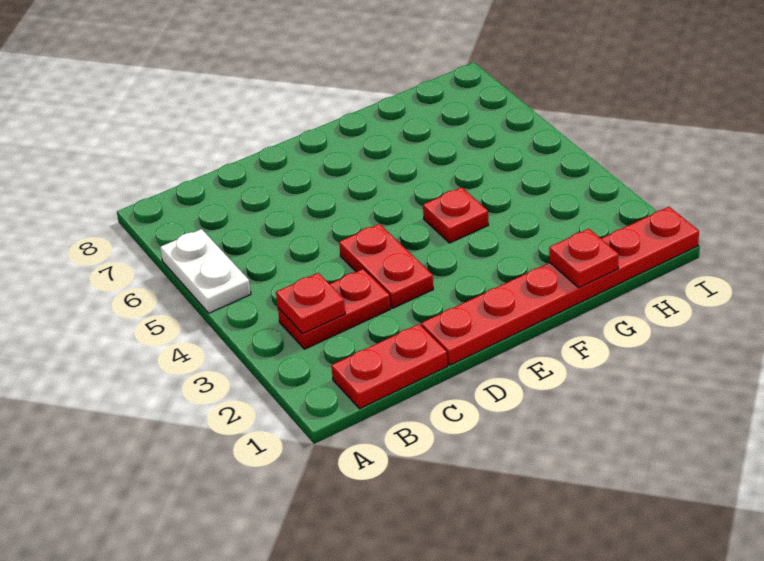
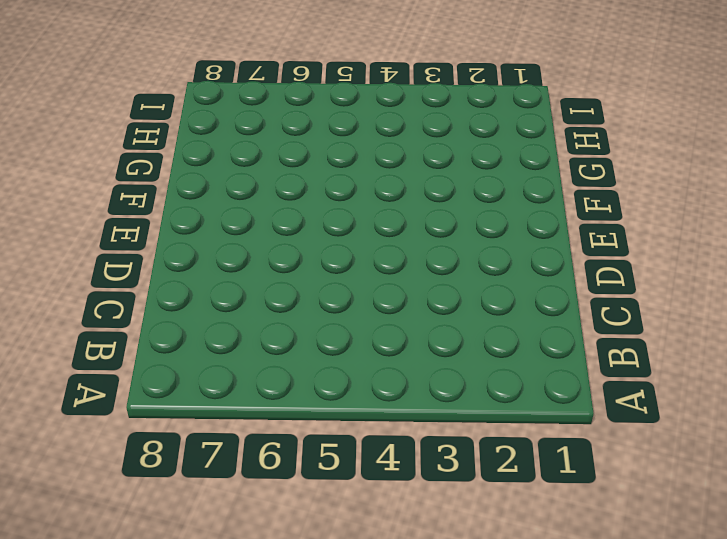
none -> white plate A5:A6 level 1
none -> red plate B1:C1 level 1

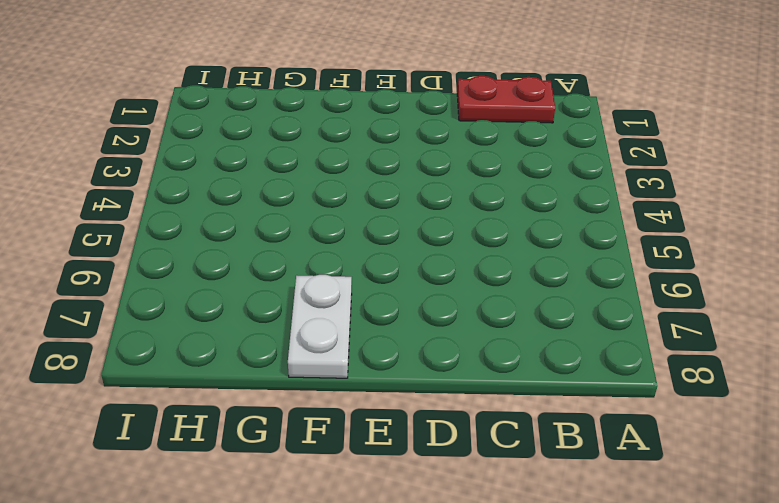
white plate F7:F8 level 1 -> white plate A5:A6 level 1
none -> red plate B3:C3 level 1
none -> red plate D1:I1 level 1

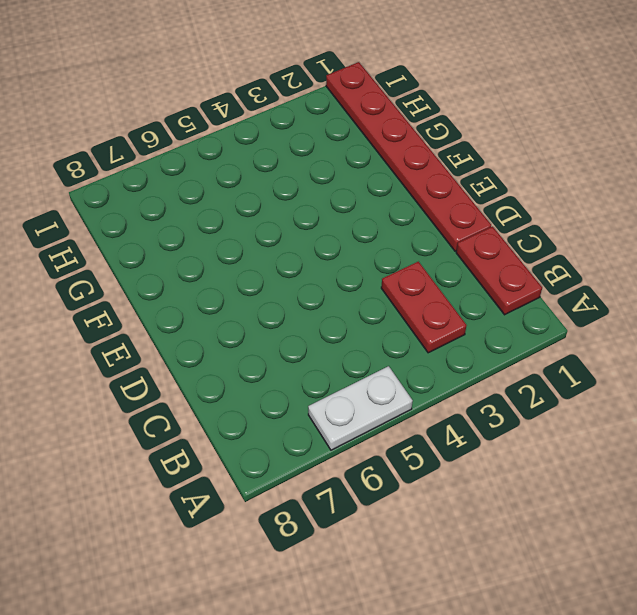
none -> red plate D3:D4 level 1
none -> red plate F4 level 1

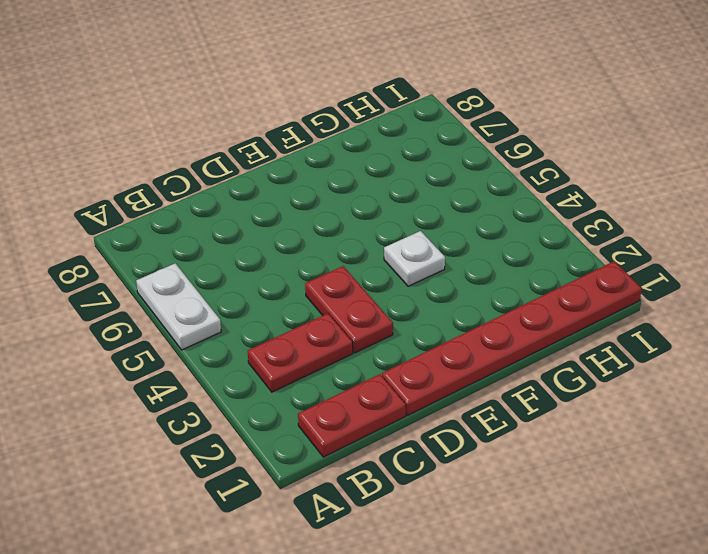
white plate F4 level 1 -> red plate F4 level 1
none -> red plate B3 level 2
none -> red plate G1 level 2

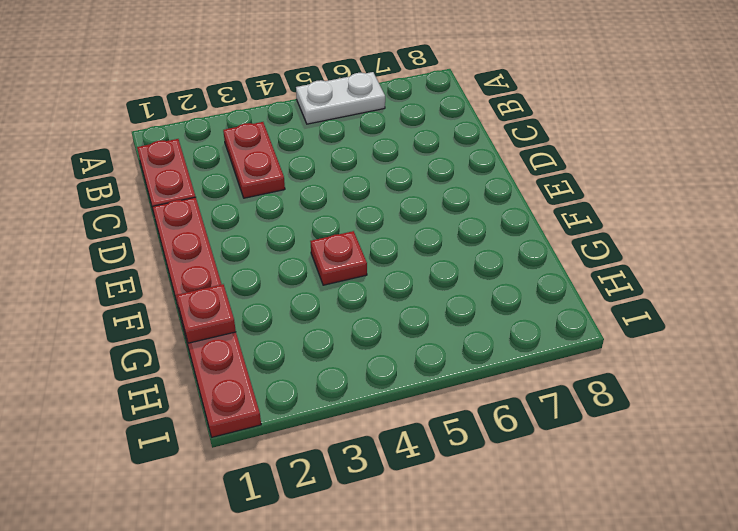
none -> red plate D3:D4 level 1
none -> red plate B3 level 2

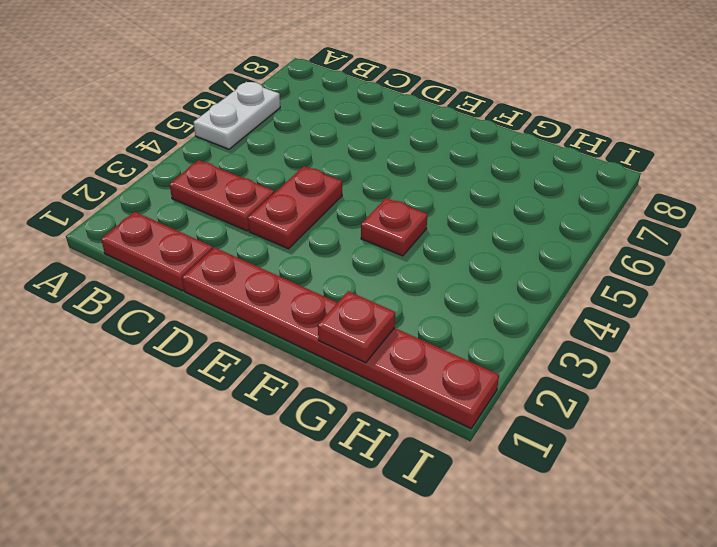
none -> red plate B3 level 2

